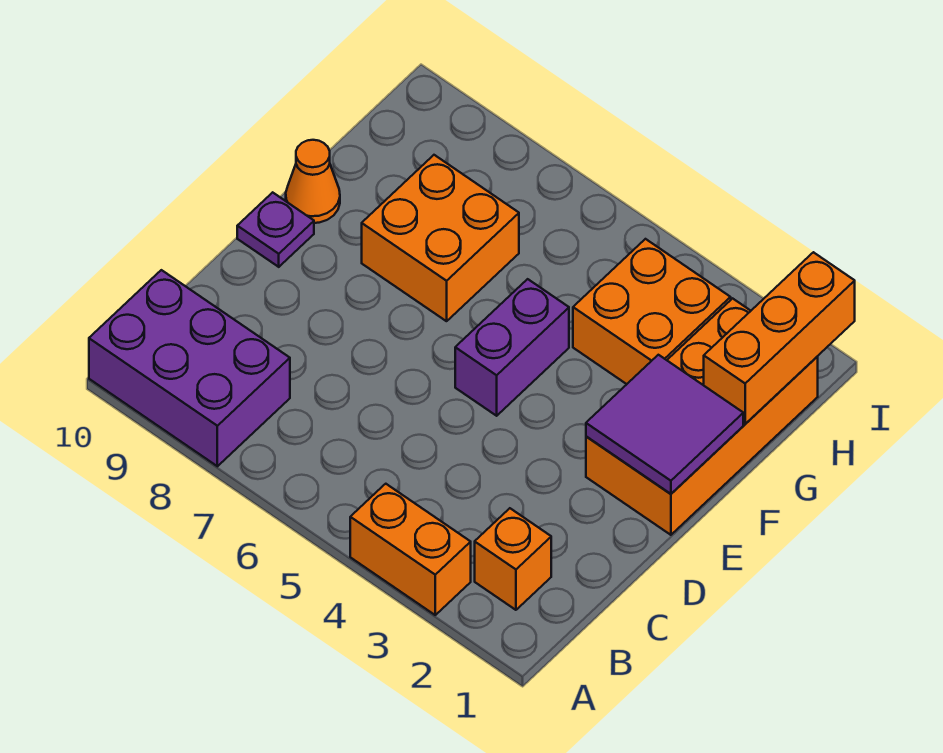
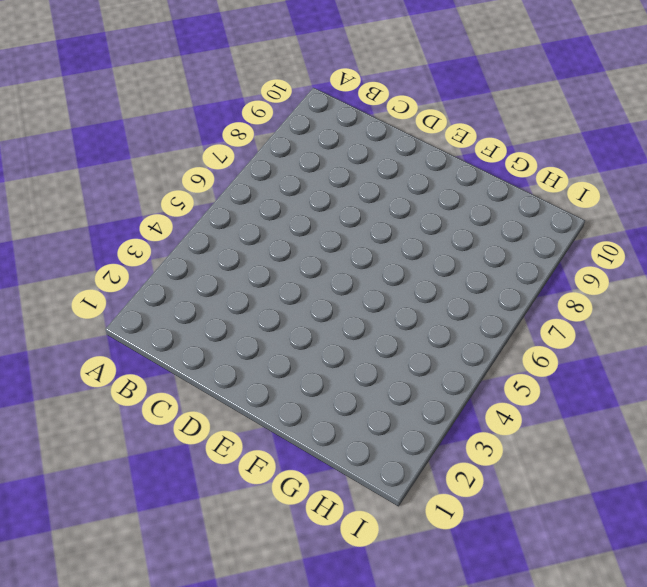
none -> orange brick A3:A4 level 1
none -> purple brick A8:B10 level 1

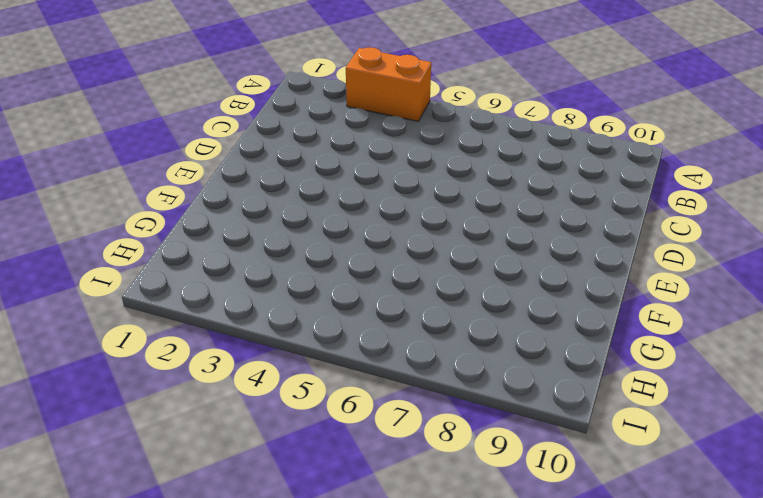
none -> purple brick A8:B10 level 1
none -> orange brick B2 level 1

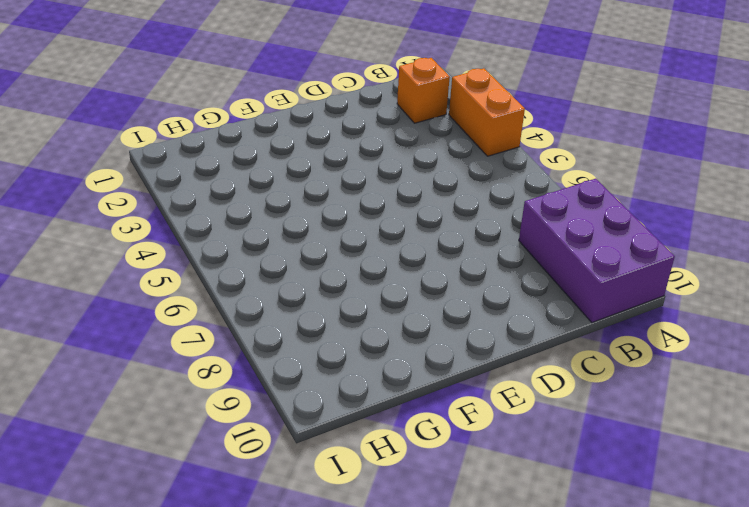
none -> orange brick E1:H2 level 1
none -> purple brick E5:F5 level 1

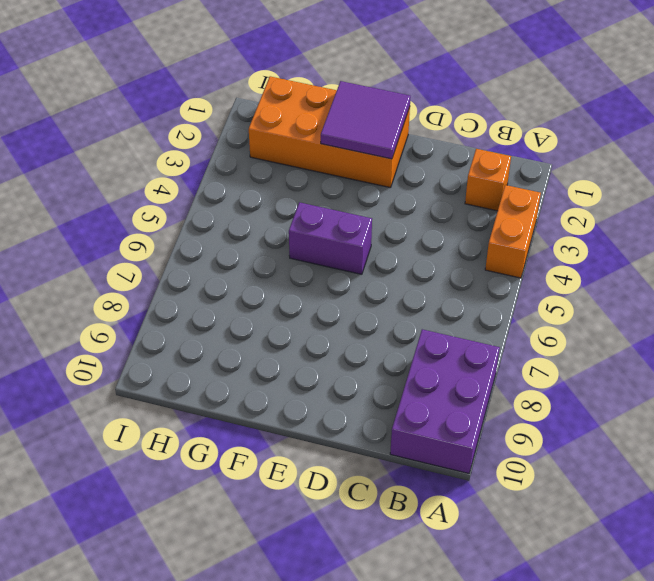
none -> purple plate E10 level 1
none -> orange brick F7:G8 level 1

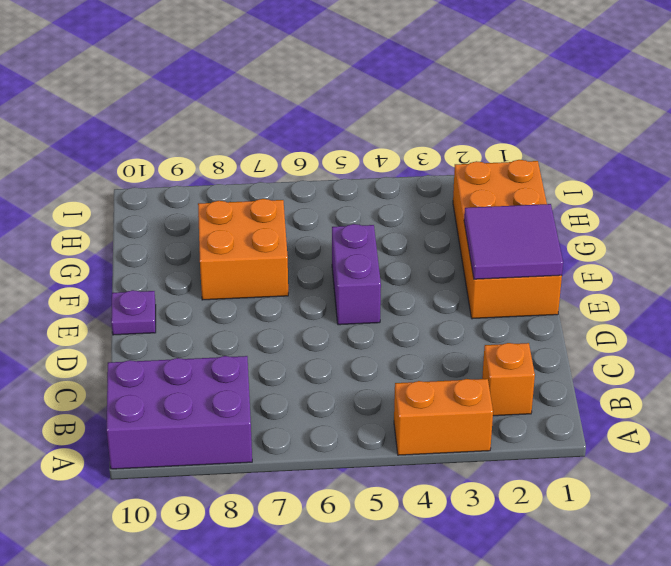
none -> orange cone F10 level 1
none -> orange brick G3:H4 level 1

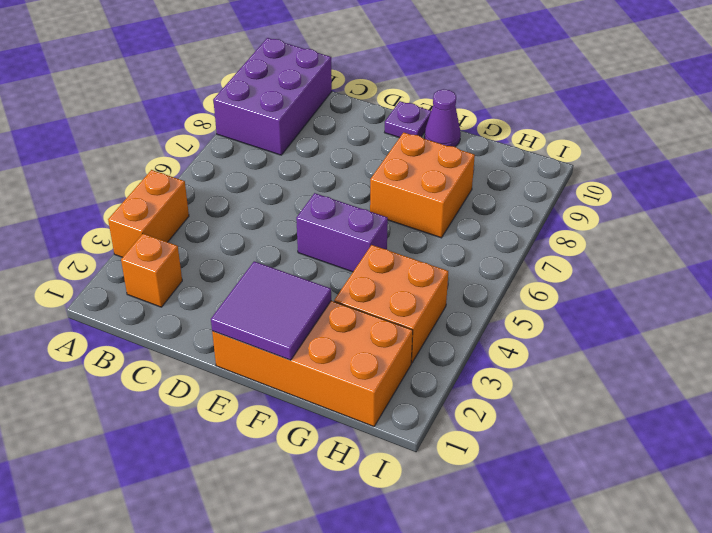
purple cone F10 level 1 -> orange cone F10 level 1
none -> orange brick G1:I1 level 2

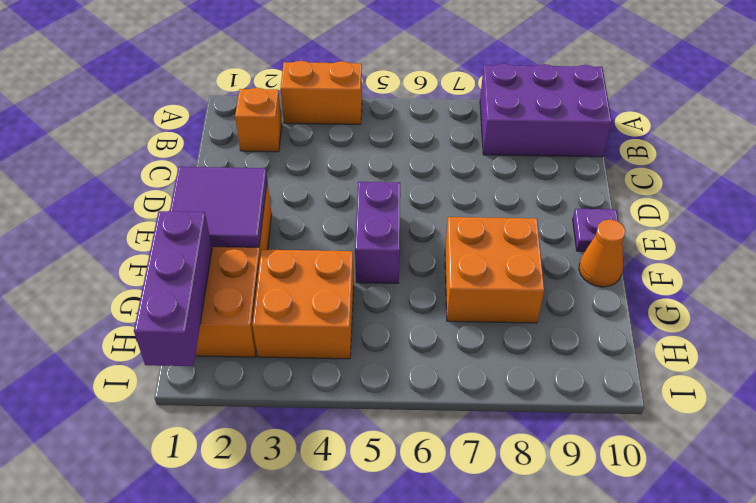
purple brick G1:I1 level 2 -> orange brick G1:I1 level 2

